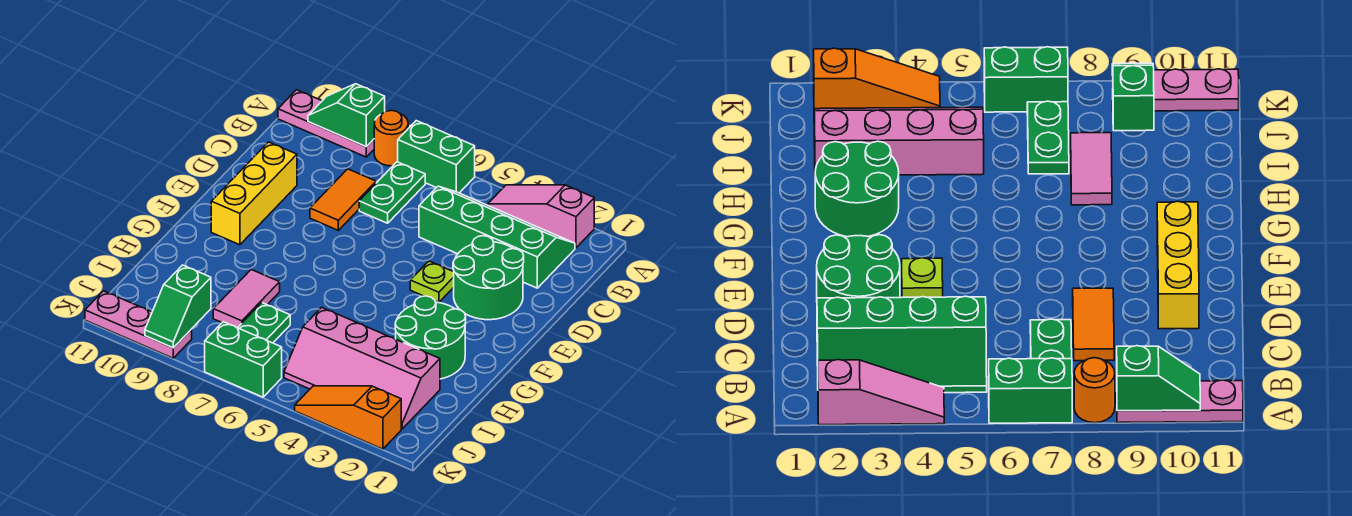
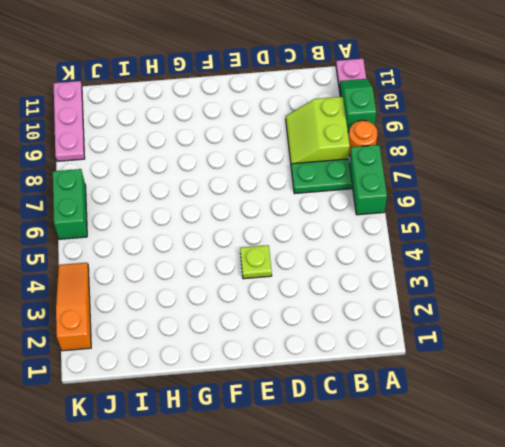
lime slope B8:C9 level 1 top B -> orange tile C8:D8 level 1
none -> pink slope A2:A4 level 1 top 2
none -> green slope B2:C5 level 1 top C
none -> green round brick D2:E3 level 1

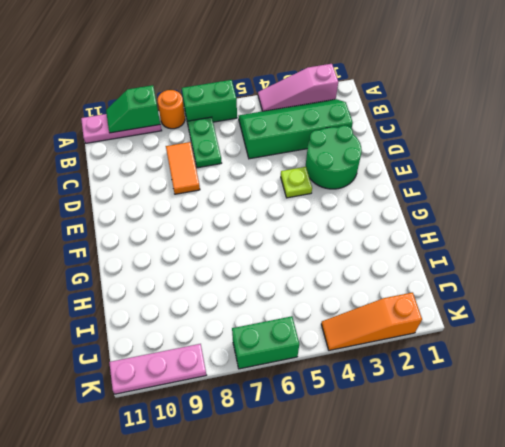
none -> yellow brick D10:F10 level 1
none -> green round brick G2:H3 level 1
none -> pink tile H8:I8 level 1

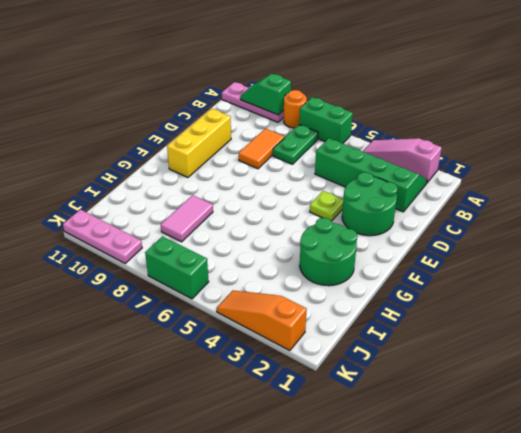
none -> pink slope I2:J5 level 1 top I
none -> green plate I7:J7 level 1
none -> green slope J9:K9 level 2 top J

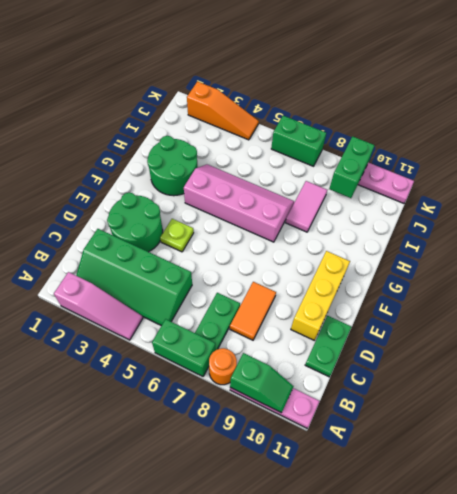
green plate C11:D11 level 1 -> green plate I7:J7 level 1
pink slope G4:H7 level 1 top G -> pink slope I2:J5 level 1 top I
green brick J9:K9 level 2 -> green slope J9:K9 level 2 top J

